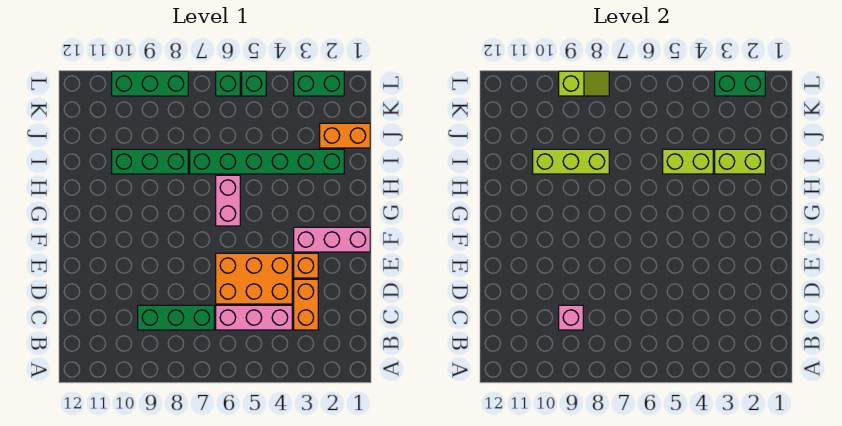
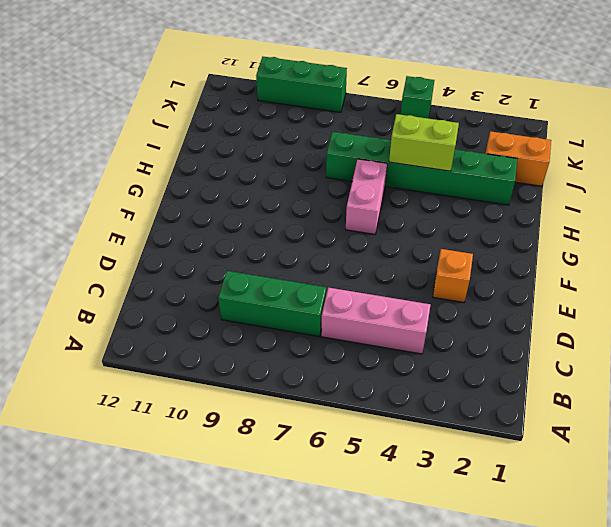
none -> orange brick C3:D3 level 1
none -> orange brick D4:E6 level 1
none -> pink brick F1:F3 level 1

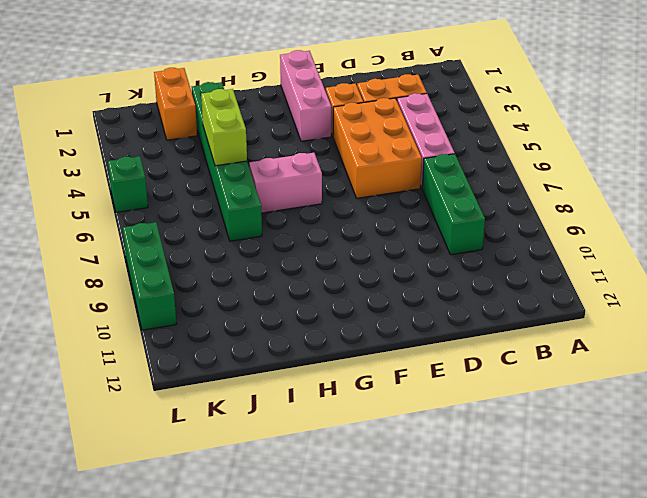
none -> green brick I8:I10 level 1
none -> green brick L2:L3 level 1
none -> green brick L6 level 1

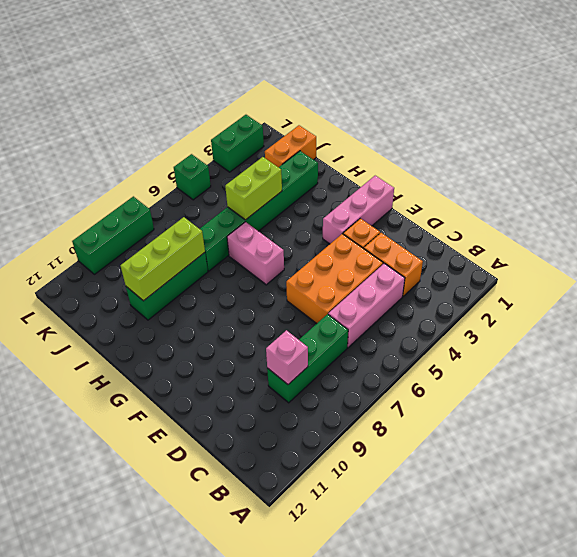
none -> green brick L6 level 1
none -> lime brick I2:I3 level 2
none -> green brick L2:L3 level 2

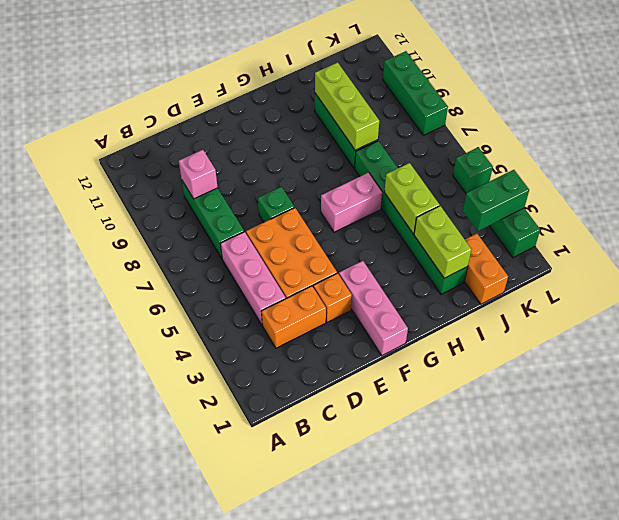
green brick E7 level 1 -> green brick L6 level 1
green brick K3:L3 level 2 -> green brick L2:L3 level 2
none -> lime slope L8:L9 level 2 top 9

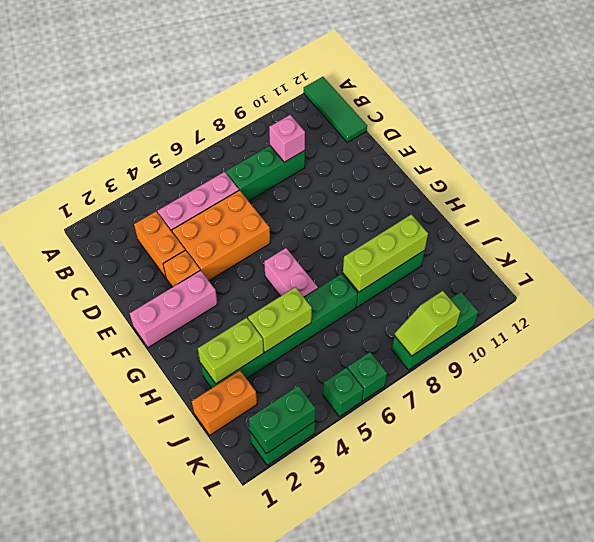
green tile A12:C12 level 1 -> none

